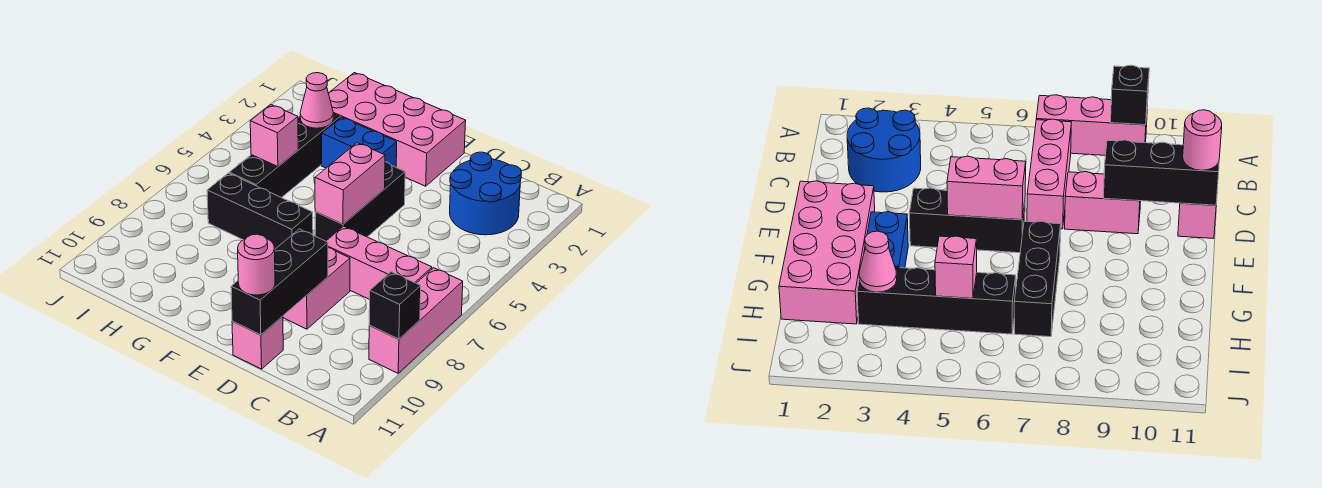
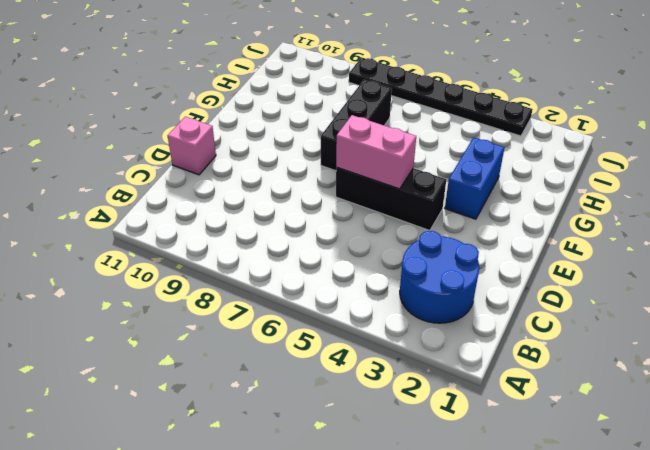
black plate J3:J8 level 1 -> none
none -> pink brick A7:A9 level 1
none -> pink brick B7:D7 level 1
none -> pink brick D8:D9 level 1

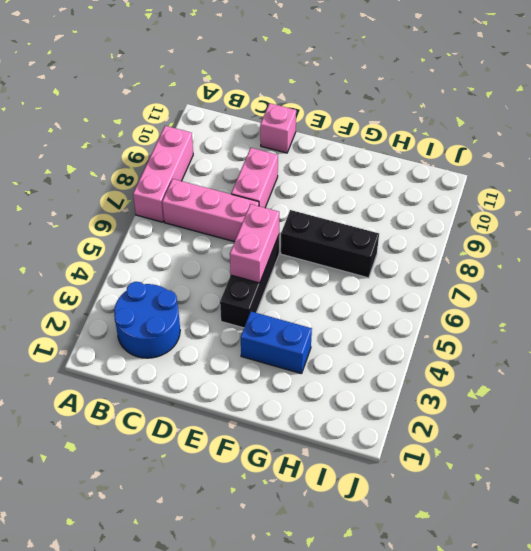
none -> pink brick E1:H2 level 1
none -> black brick H3:H6 level 1
none -> black brick A9 level 2

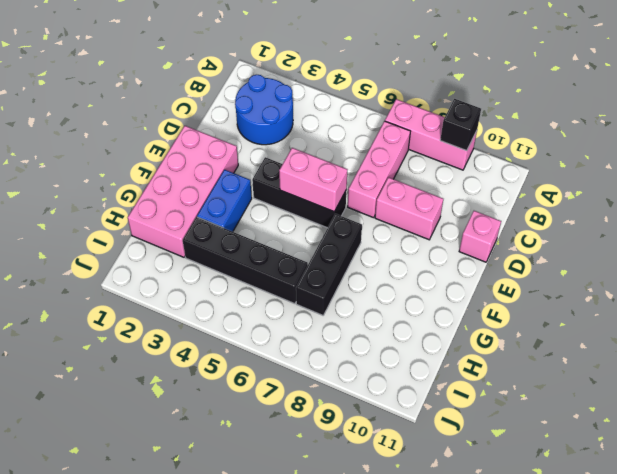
none -> black brick D9:D11 level 2
none -> pink cone H3 level 2
none -> pink brick H5 level 2

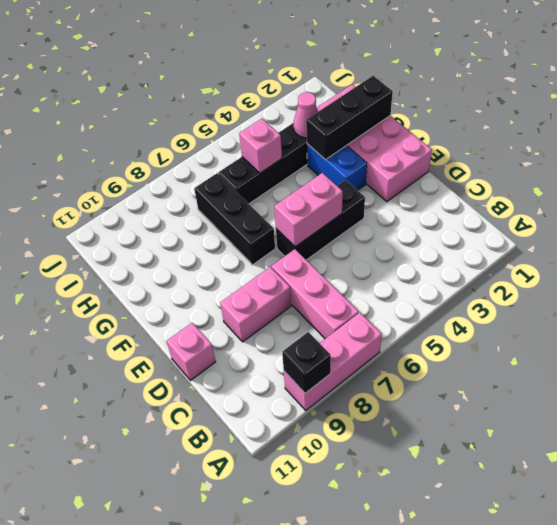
black brick G1:G3 level 2 -> black brick D9:D11 level 2
none -> blue round brick B2:C3 level 1
none -> pink round brick D11 level 3

